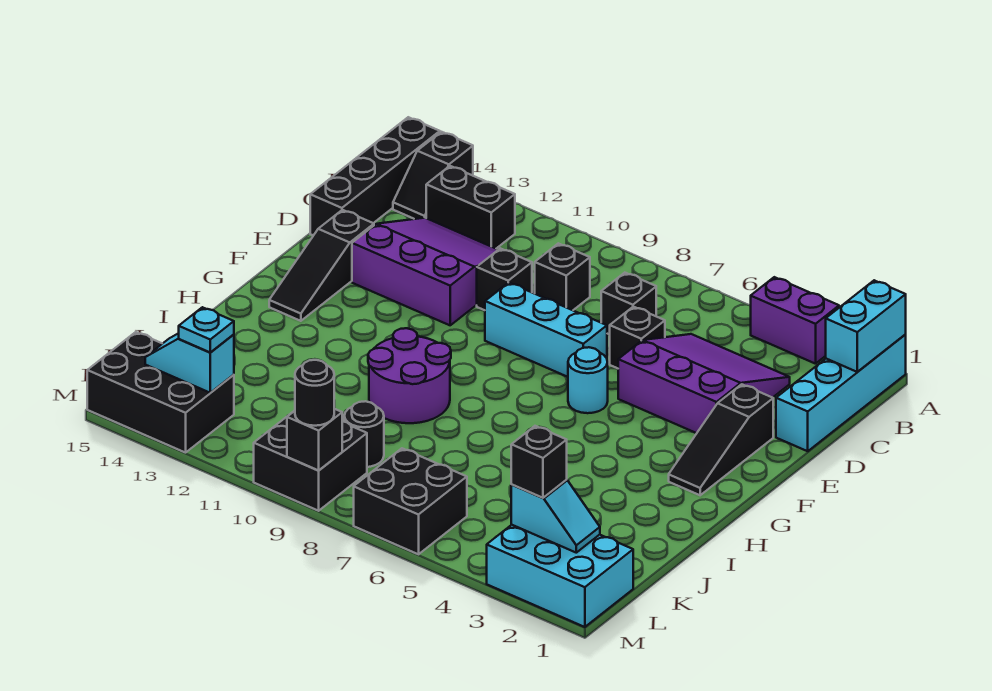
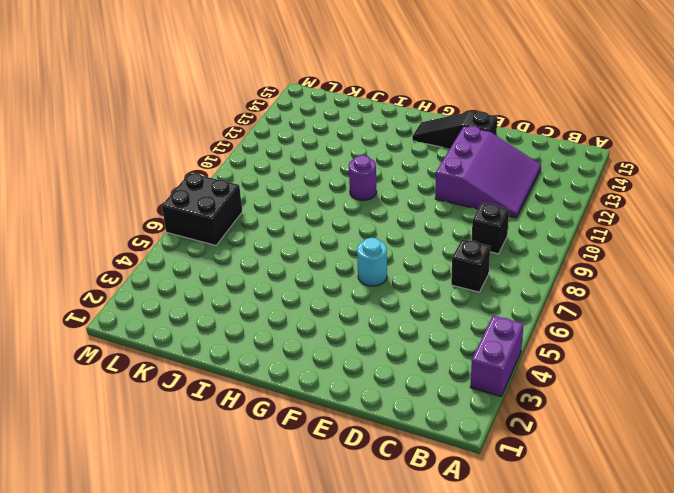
purple round brick H10 level 1 -> purple round brick H9:I10 level 1
none -> cyan brick A1:D1 level 1
none -> black slope A14:B14 level 1 top A
none -> black brick A15:D15 level 1

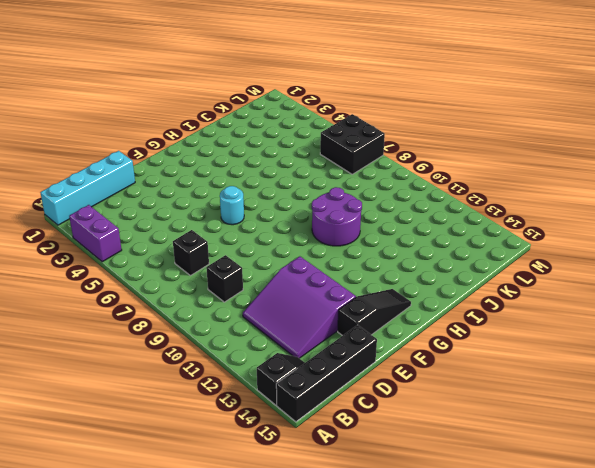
none -> black brick B12:B13 level 1
none -> purple slope C3:E5 level 1 top E
none -> black brick D6 level 1

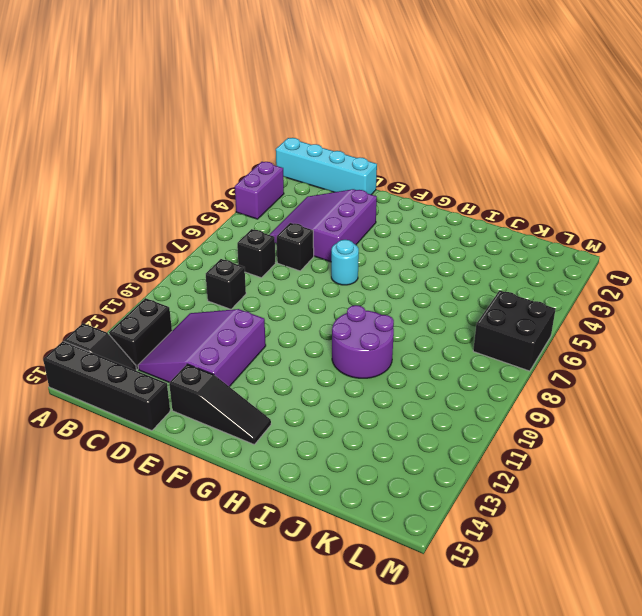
none -> black brick D10 level 1
none -> black slope E2:G2 level 1 top E
none -> cyan brick E7:E9 level 1

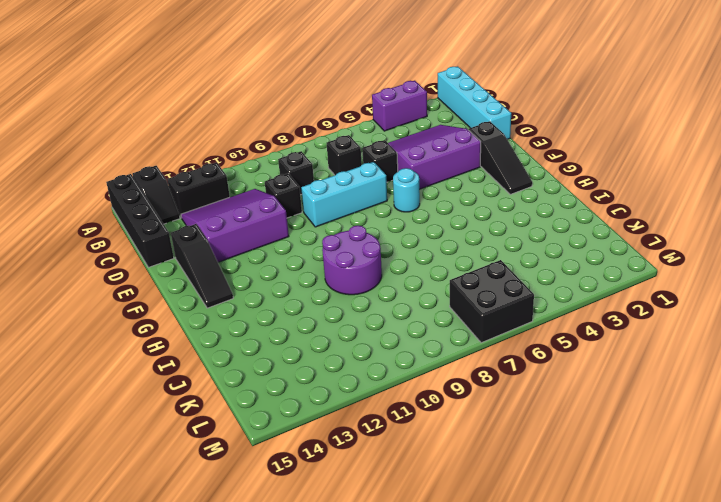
none -> black round brick K9 level 1
none -> cyan brick L1:M3 level 1
none -> black brick L9:M10 level 1

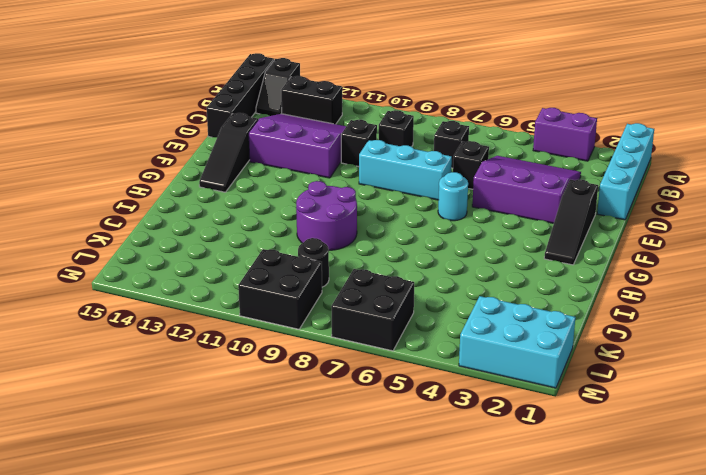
none -> black brick L13:M15 level 1
none -> cyan brick A1:B1 level 2
none -> cyan slope L2:L3 level 2 top 3

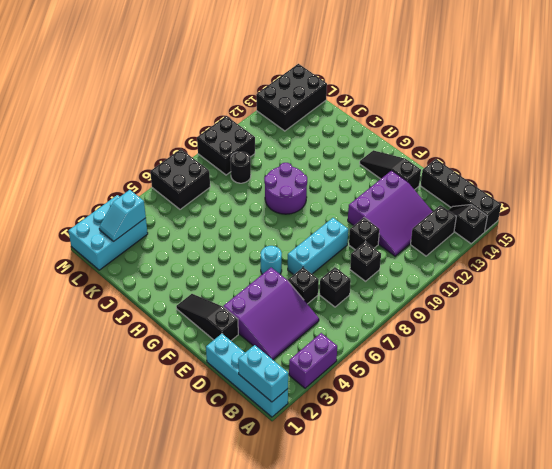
none -> cyan slope L13:L14 level 2 top 13
none -> black brick M9 level 2
none -> black brick L3 level 3

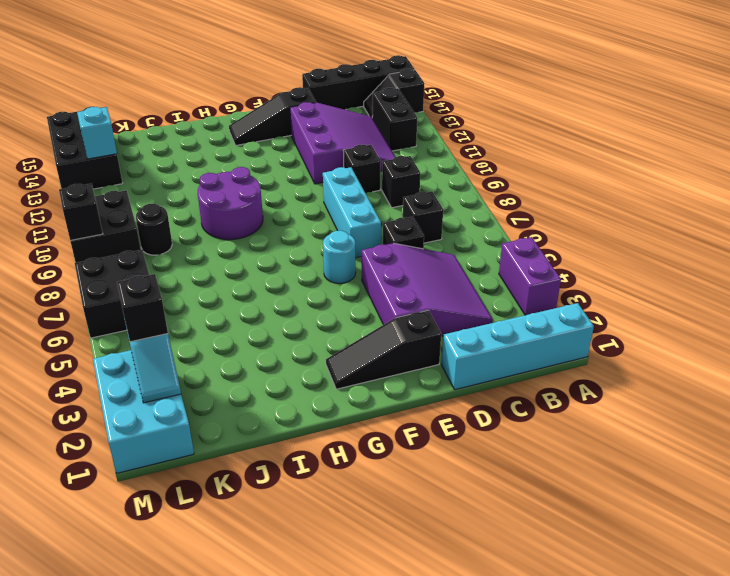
none -> cyan brick A1:B1 level 2
none -> cyan plate L13 level 3
none -> black round brick M9 level 3

